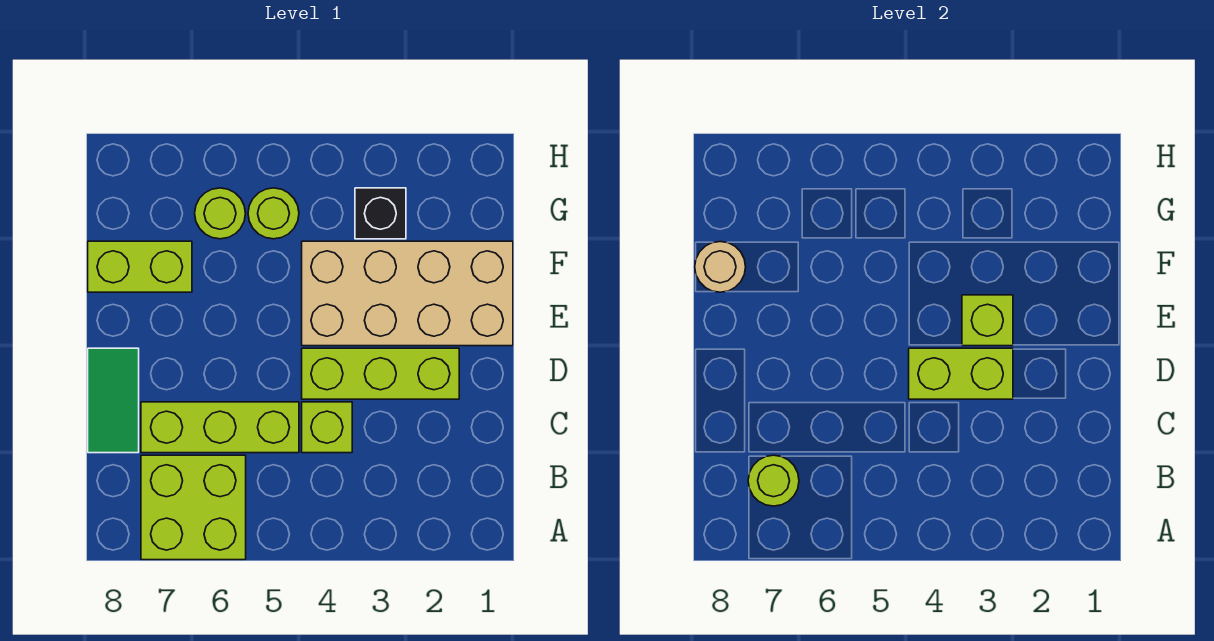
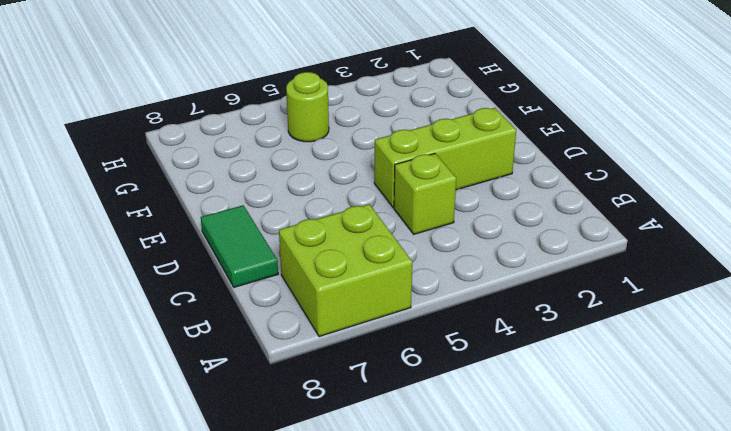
none -> lime brick C5:C7 level 1
none -> tan brick E1:F4 level 1
none -> lime brick F7:F8 level 1

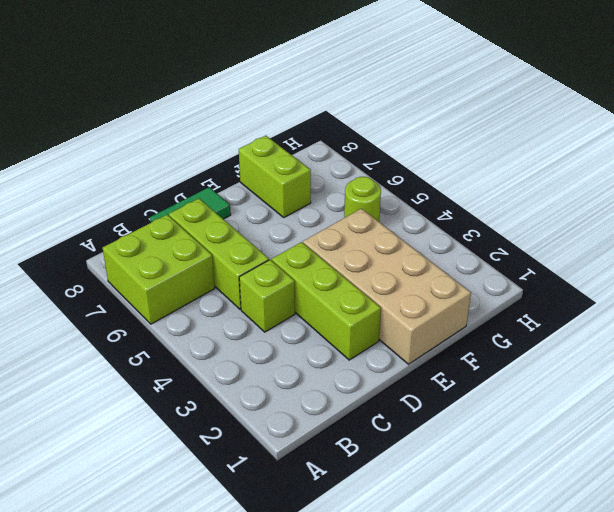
none -> black brick G3 level 1
none -> lime round brick G6 level 1
none -> lime round brick B7 level 2

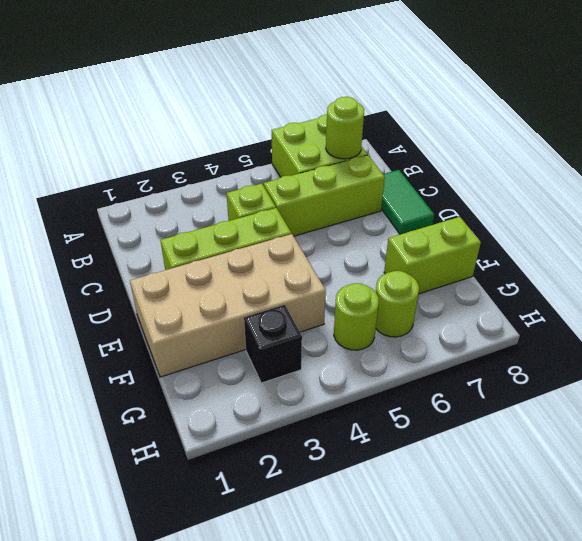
none -> lime brick D3:D4 level 2
none -> lime brick E3 level 2
none -> tan round brick F8 level 2

